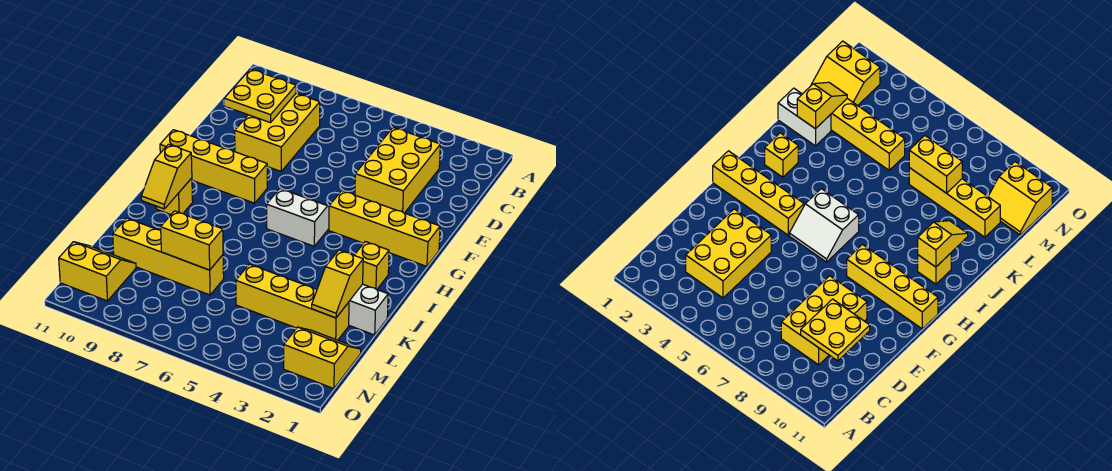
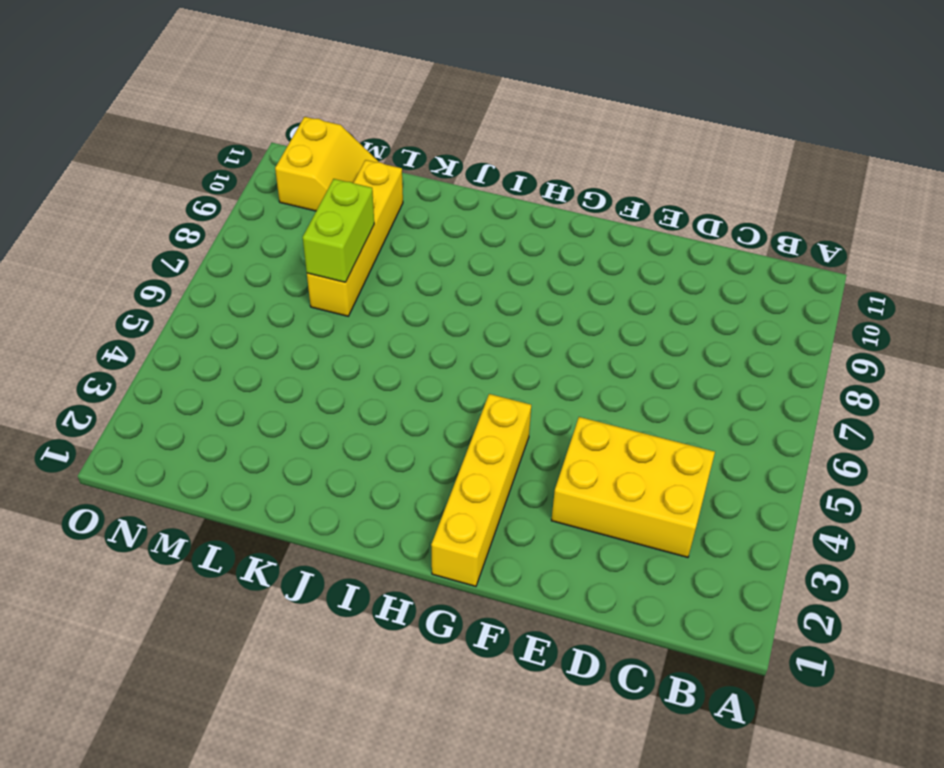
lime brick L7:L8 level 2 -> yellow brick L7:L8 level 2
none -> yellow brick C8:E9 level 1
none -> white slope G5:H6 level 1 top H
none -> yellow brick G8:G11 level 1

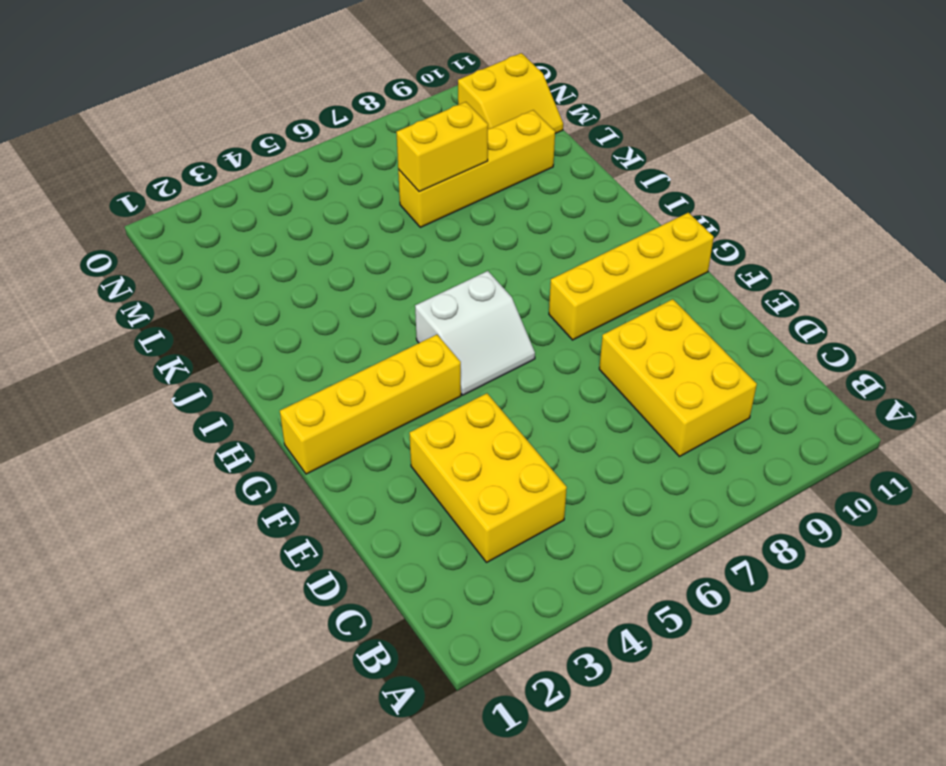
none -> yellow brick I2 level 1
none -> yellow brick I10 level 1
none -> white brick K1:K2 level 1

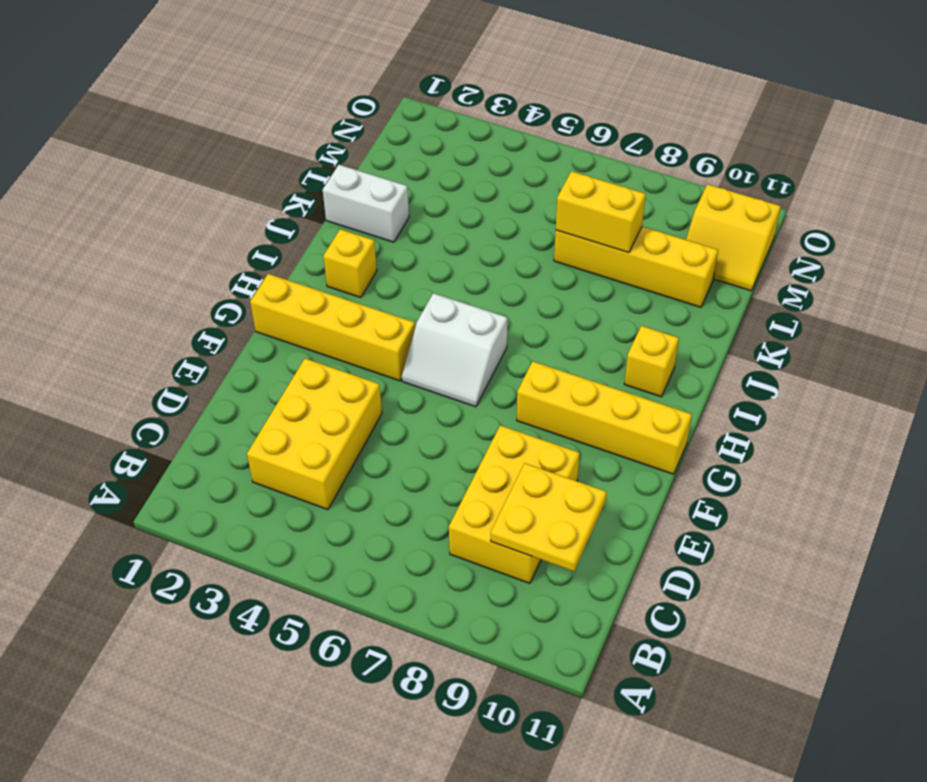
none -> yellow brick L2:L5 level 1
none -> yellow slope M1:N2 level 1 top N
none -> yellow slope I10:J10 level 2 top I

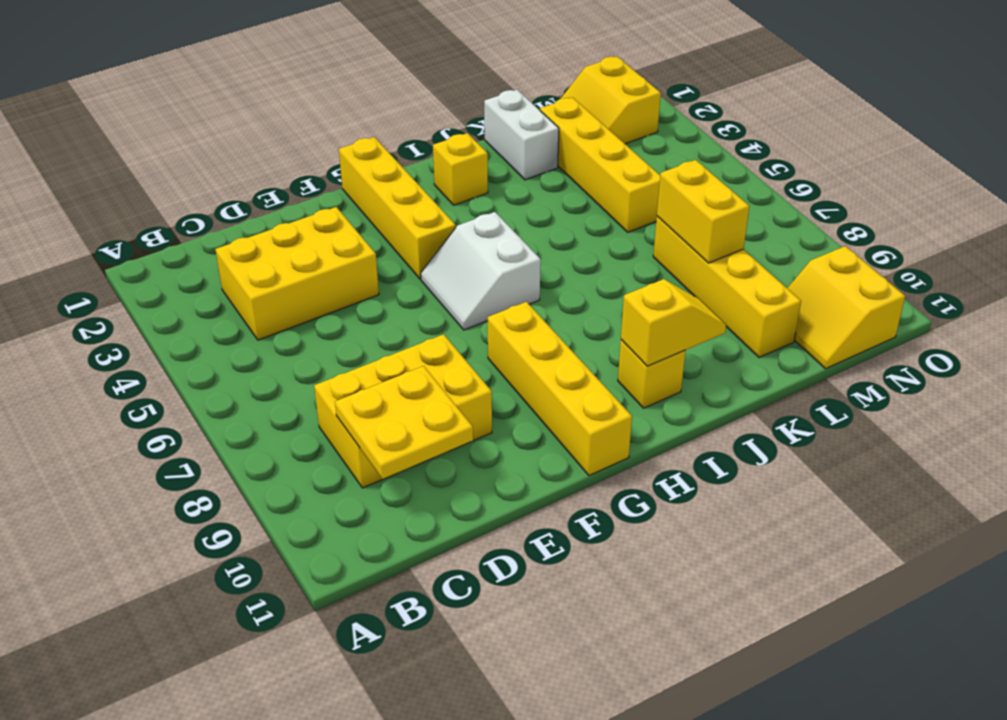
none -> yellow slope K2:L2 level 2 top K

